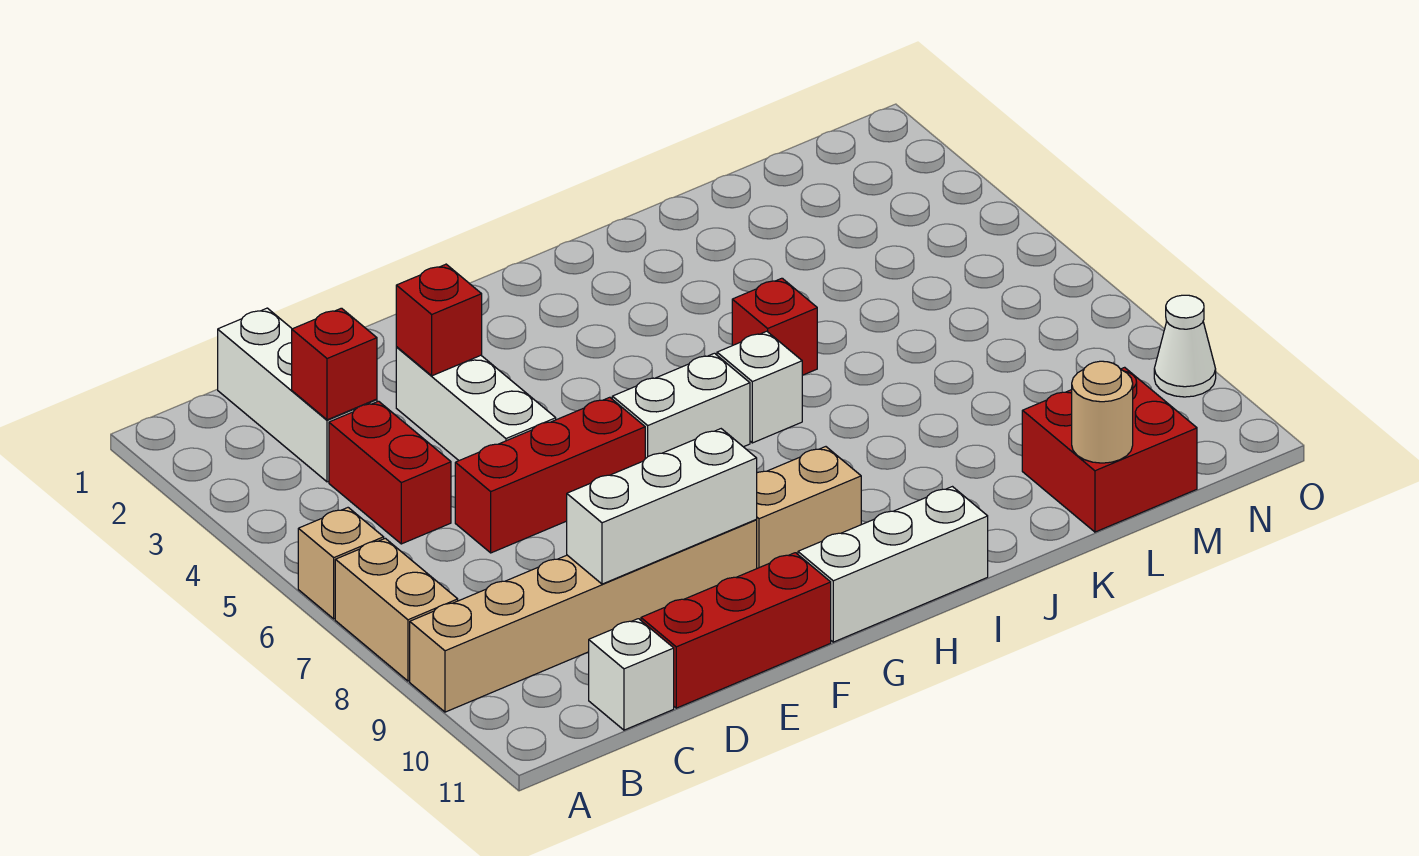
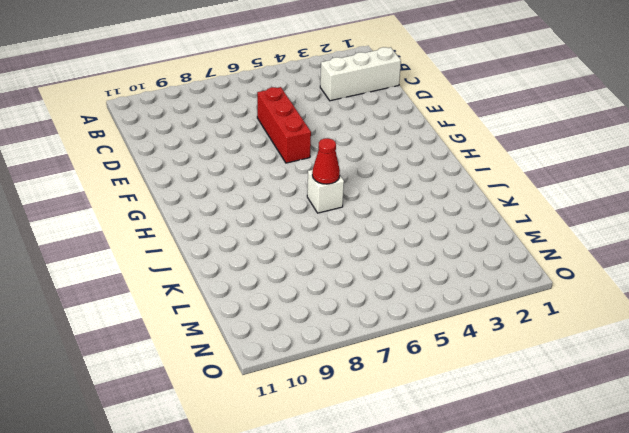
red cone I6 level 2 -> none
none -> tan brick A6 level 1
none -> tan brick A7:A8 level 1
none -> tan brick A9:F9 level 1

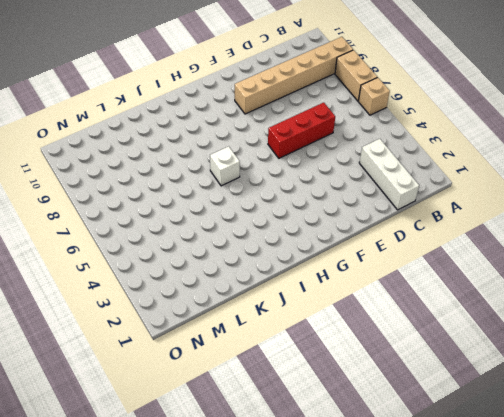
none -> red brick C4:C5 level 1
none -> white brick C11 level 1
none -> red brick D11:F11 level 1

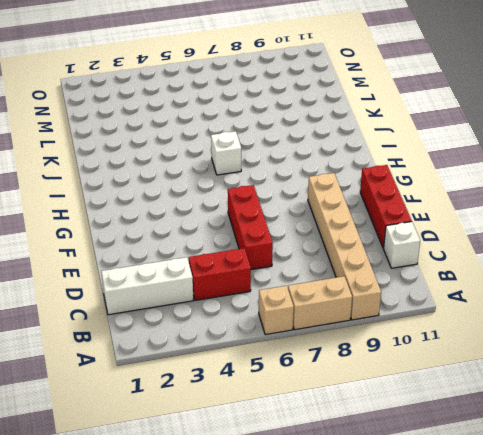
none -> white brick E3:E5 level 1
none -> white brick G6:H6 level 1
none -> tan brick G9:H9 level 1

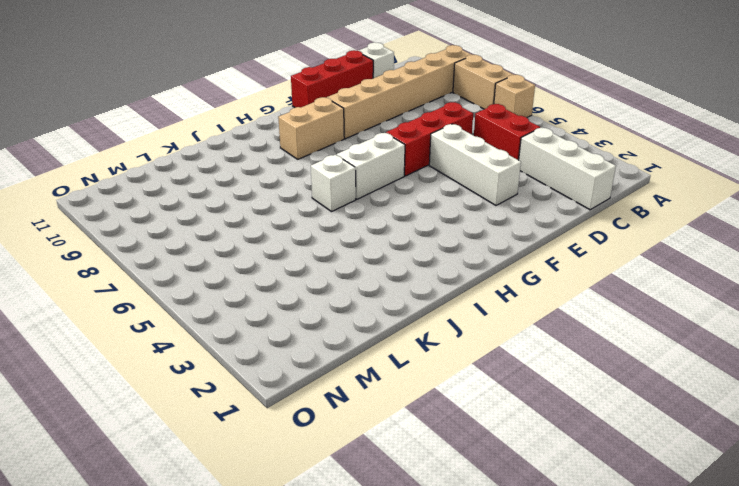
none -> white brick G11:I11 level 1
none -> red brick J5 level 1
none -> red brick L10:M11 level 1

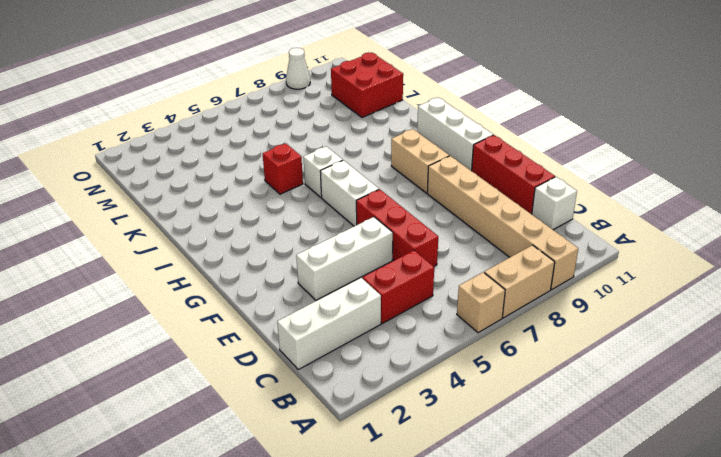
none -> red brick C3 level 2
none -> white brick D9:F9 level 2
none -> red brick E3 level 2

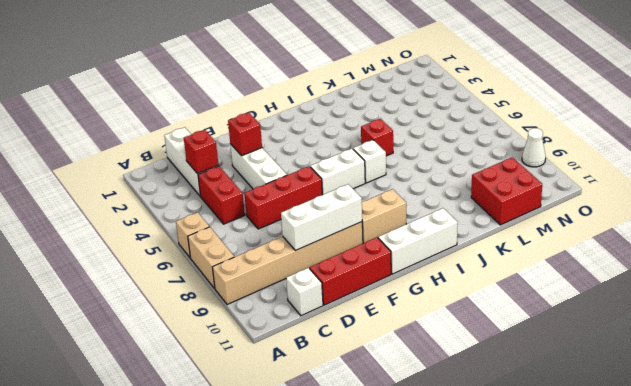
none -> tan round brick L11 level 2

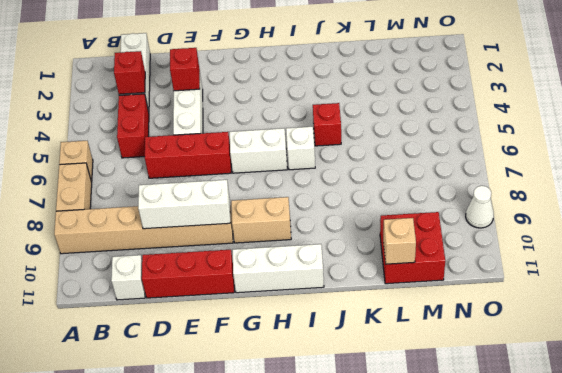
tan brick L11 level 2 -> tan round brick L11 level 2

